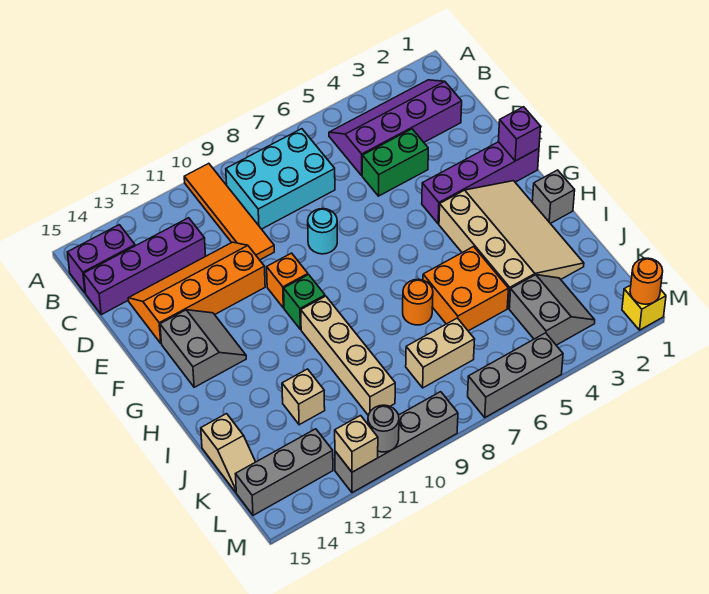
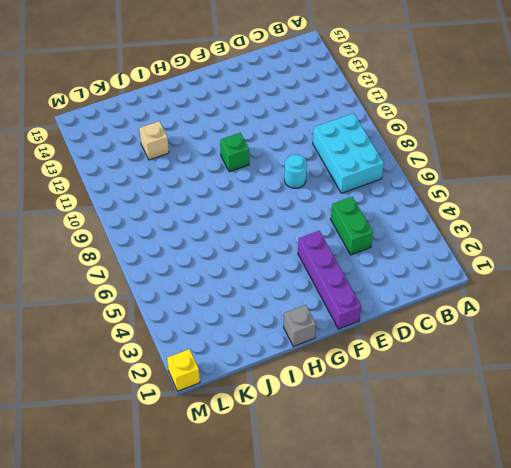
none -> orange tile A10:D10 level 1
none -> purple slope B2:C5 level 1 top C
none -> purple brick B14:B15 level 1

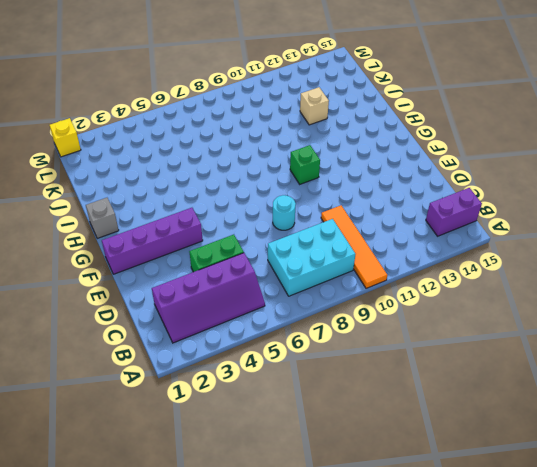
none -> purple brick C12:C15 level 1
none -> orange slope D11:E14 level 1 top E
none -> orange brick F10 level 1

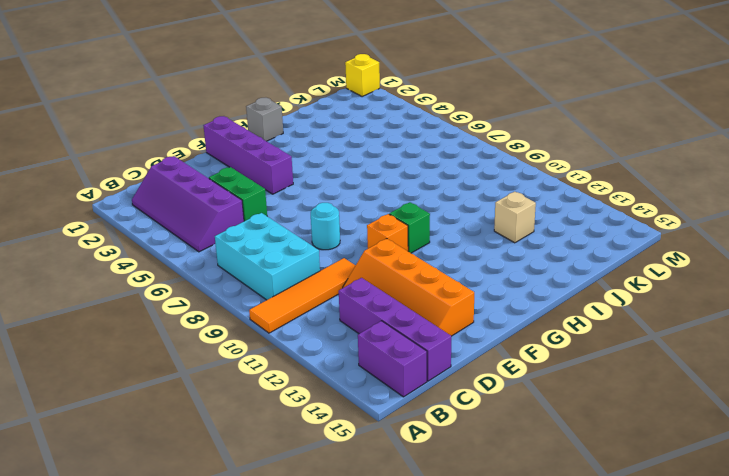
none -> grey slope F13:G14 level 1 top 14
none -> tan slope G2:J4 level 1 top 4
none -> tan brick H10:K10 level 1

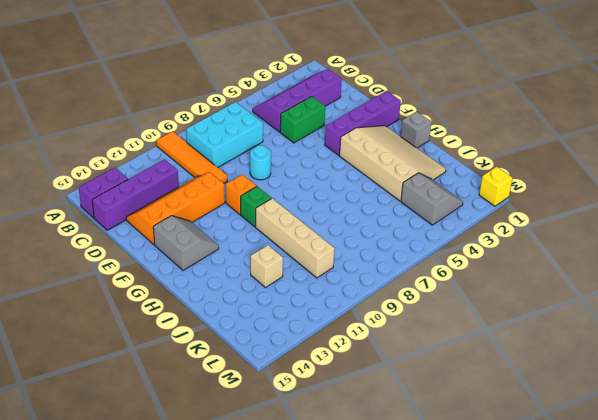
none -> orange brick I5:J6 level 1
none -> orange round brick I7 level 1
none -> tan slope J15:K15 level 1 top J

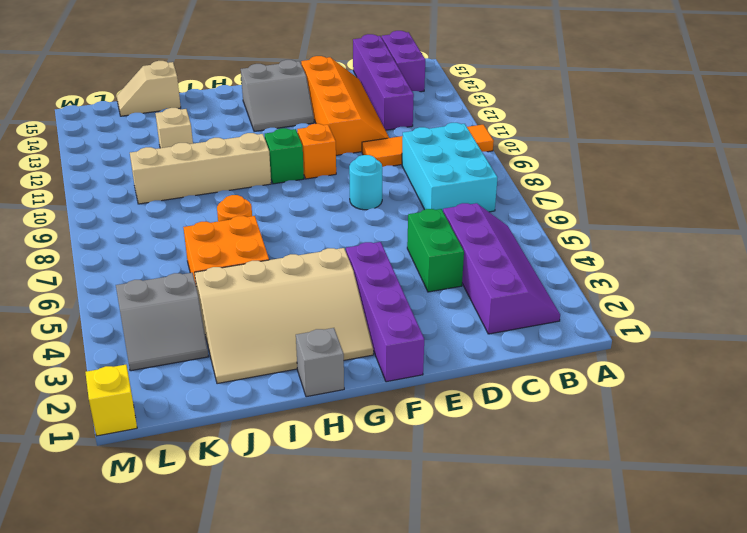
none -> tan brick K7:K8 level 1
none -> grey brick L13:L15 level 1
none -> grey brick M5:M7 level 1

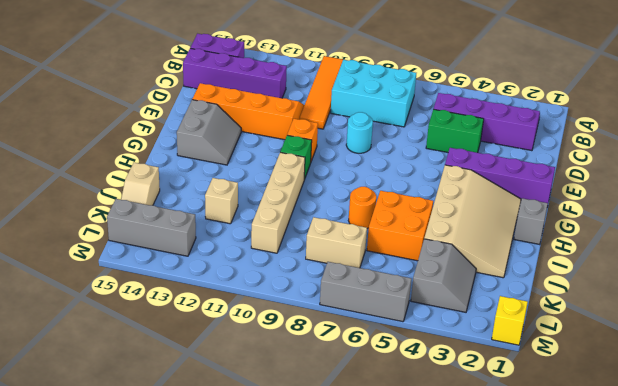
none -> grey brick M9:M12 level 1
none -> purple brick F1 level 2
none -> orange round brick M1 level 2

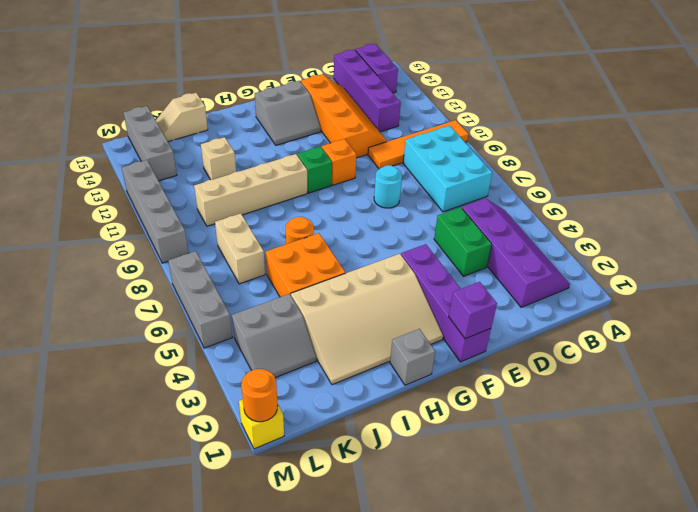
none -> grey round brick M11 level 2
none -> tan brick M12 level 2

